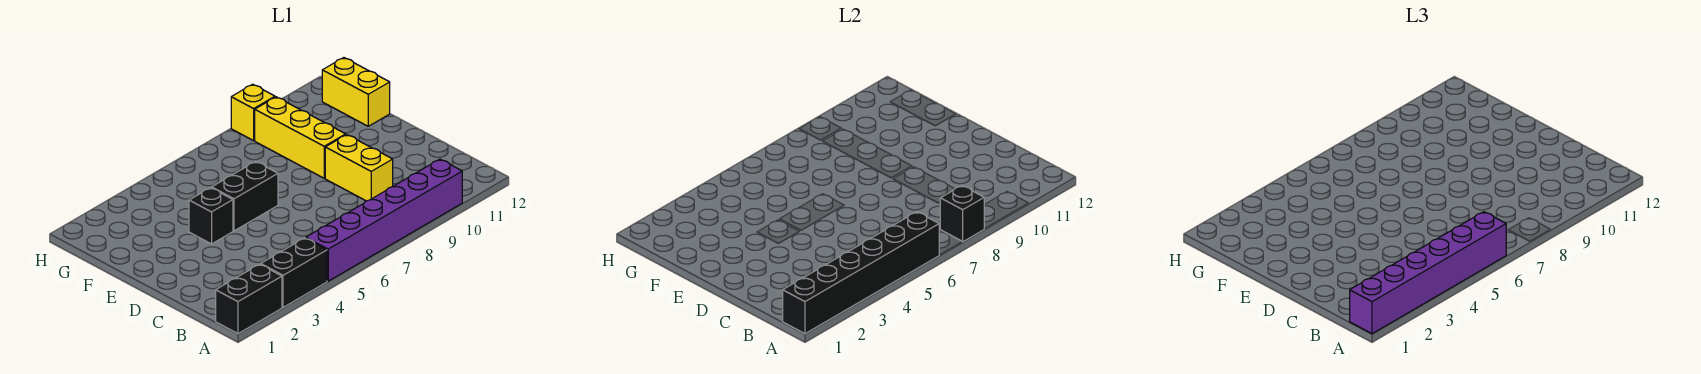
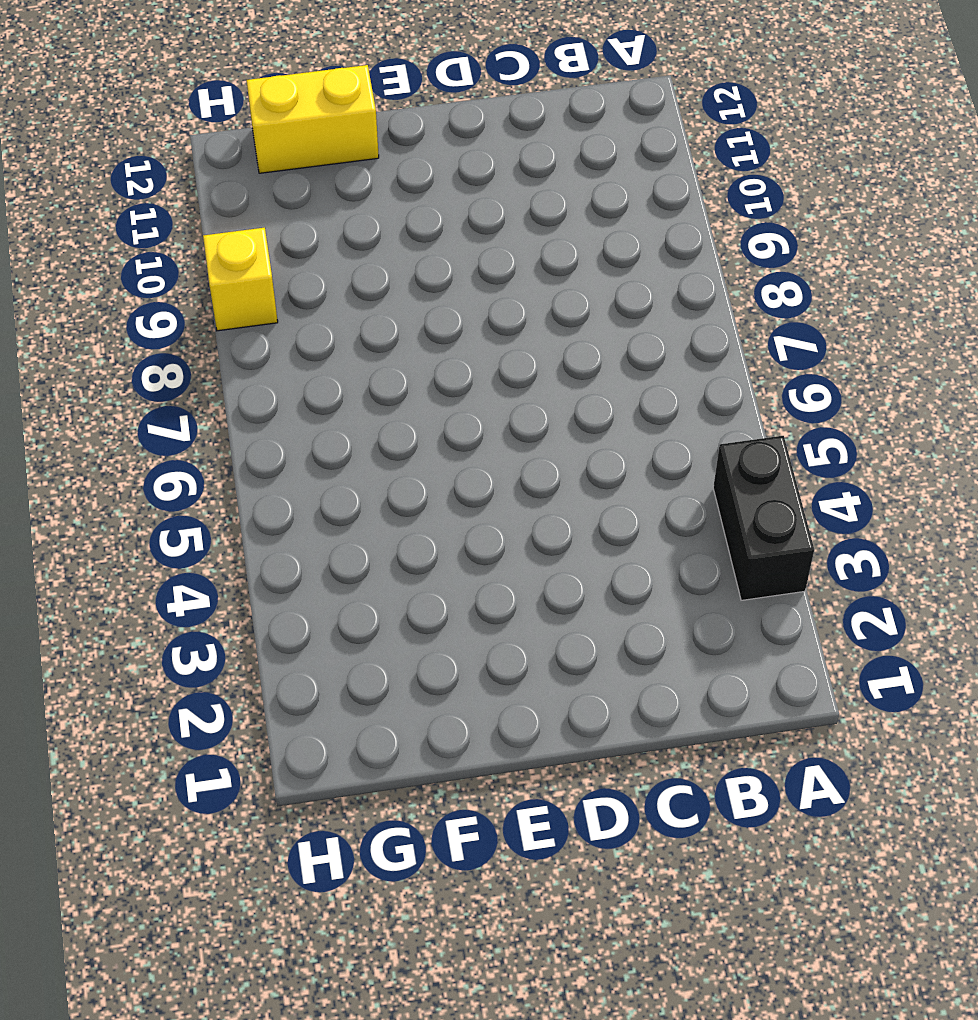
none -> black brick A1:A2 level 1
none -> purple brick A5:A10 level 1
none -> yellow brick C9:D9 level 1

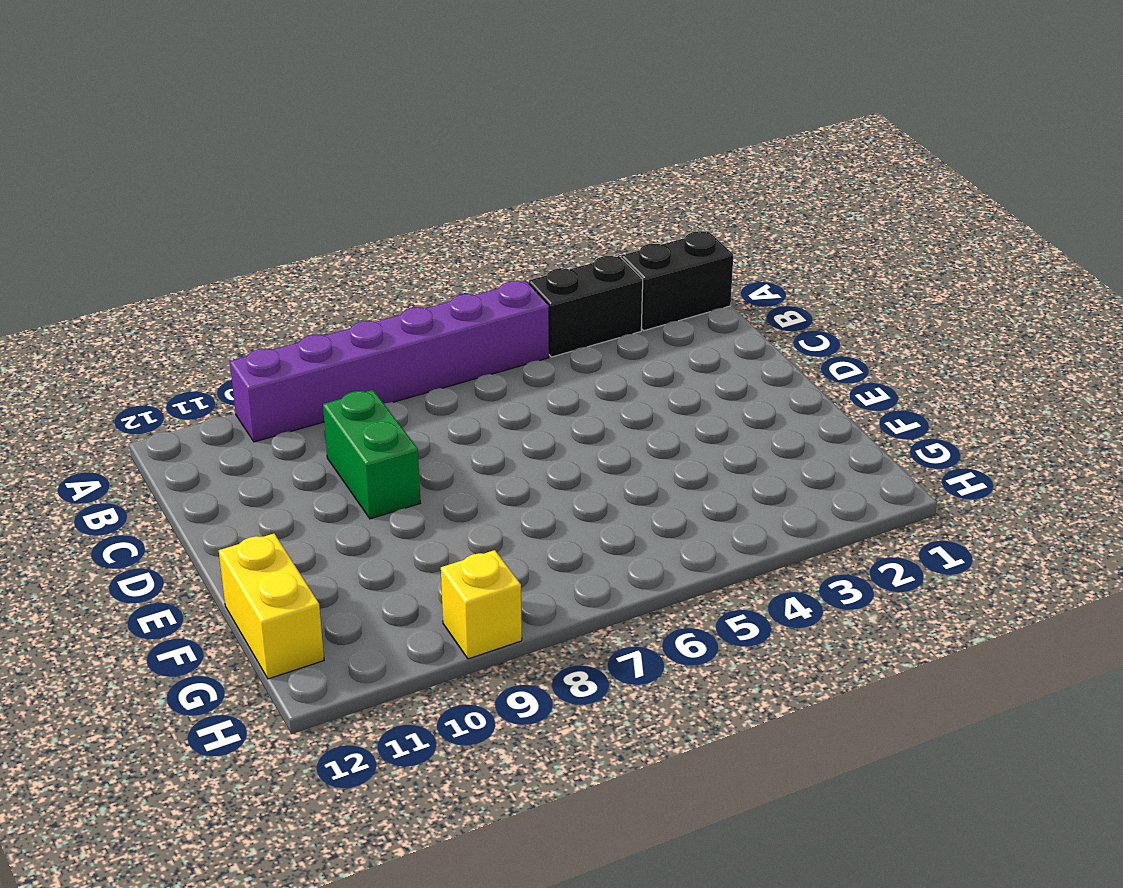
green brick C9:D9 level 1 -> yellow brick C9:D9 level 1
none -> black brick E4 level 1
none -> black brick E5:E6 level 1
none -> yellow brick E9:G9 level 1

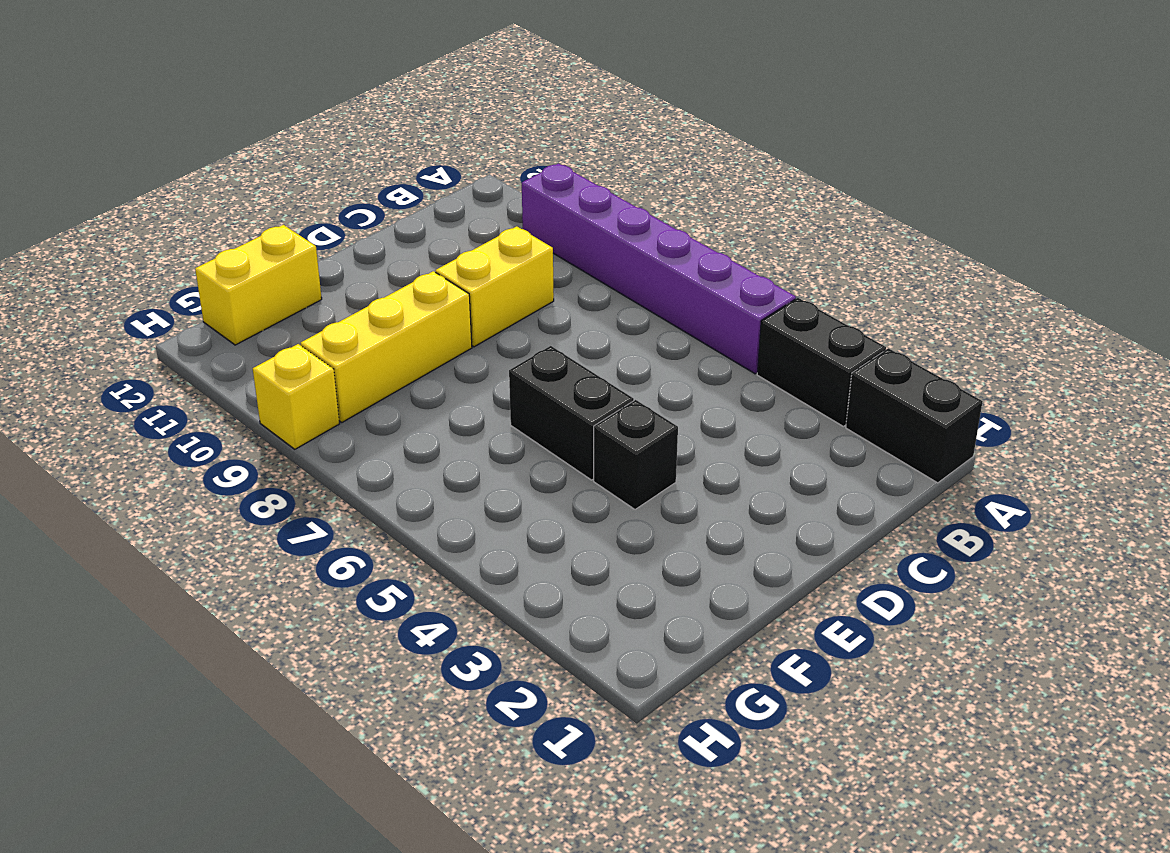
none -> black brick A1:A6 level 2
none -> black brick A8 level 2
none -> purple brick A1:A6 level 3

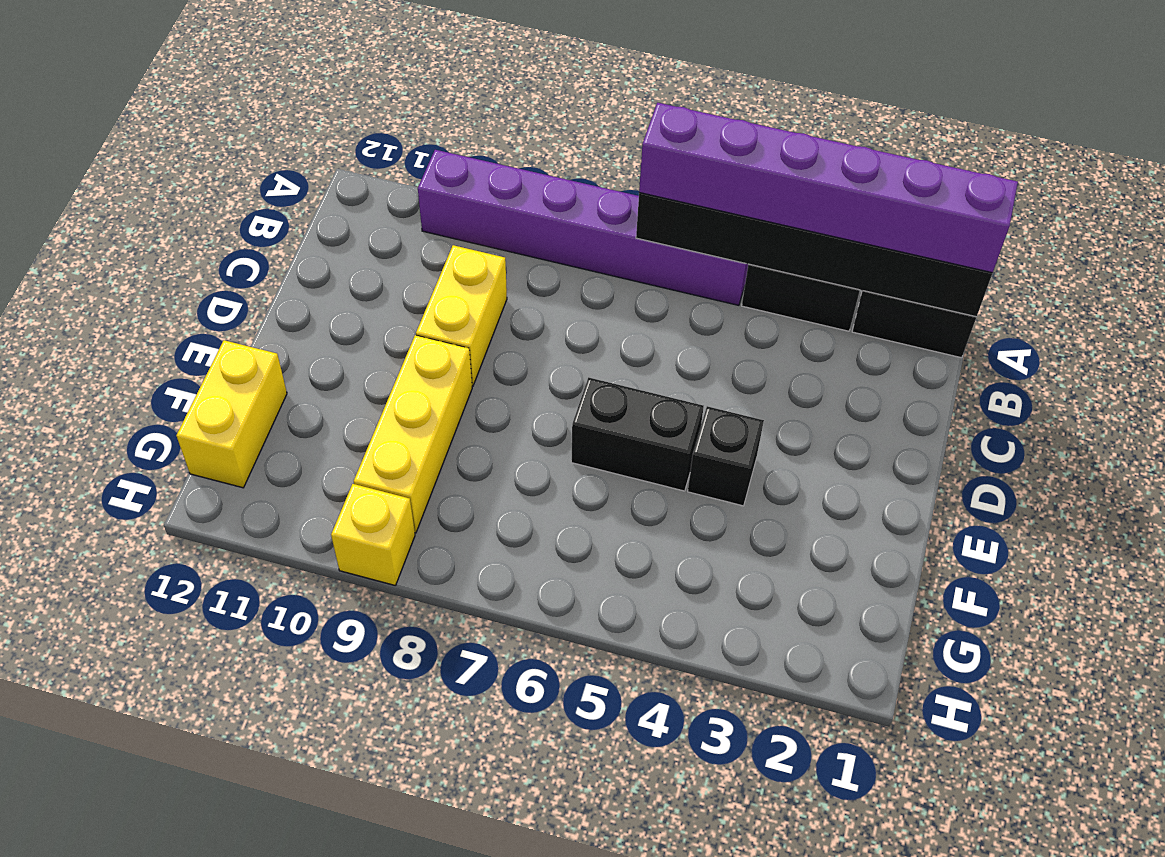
none -> black brick A8 level 2

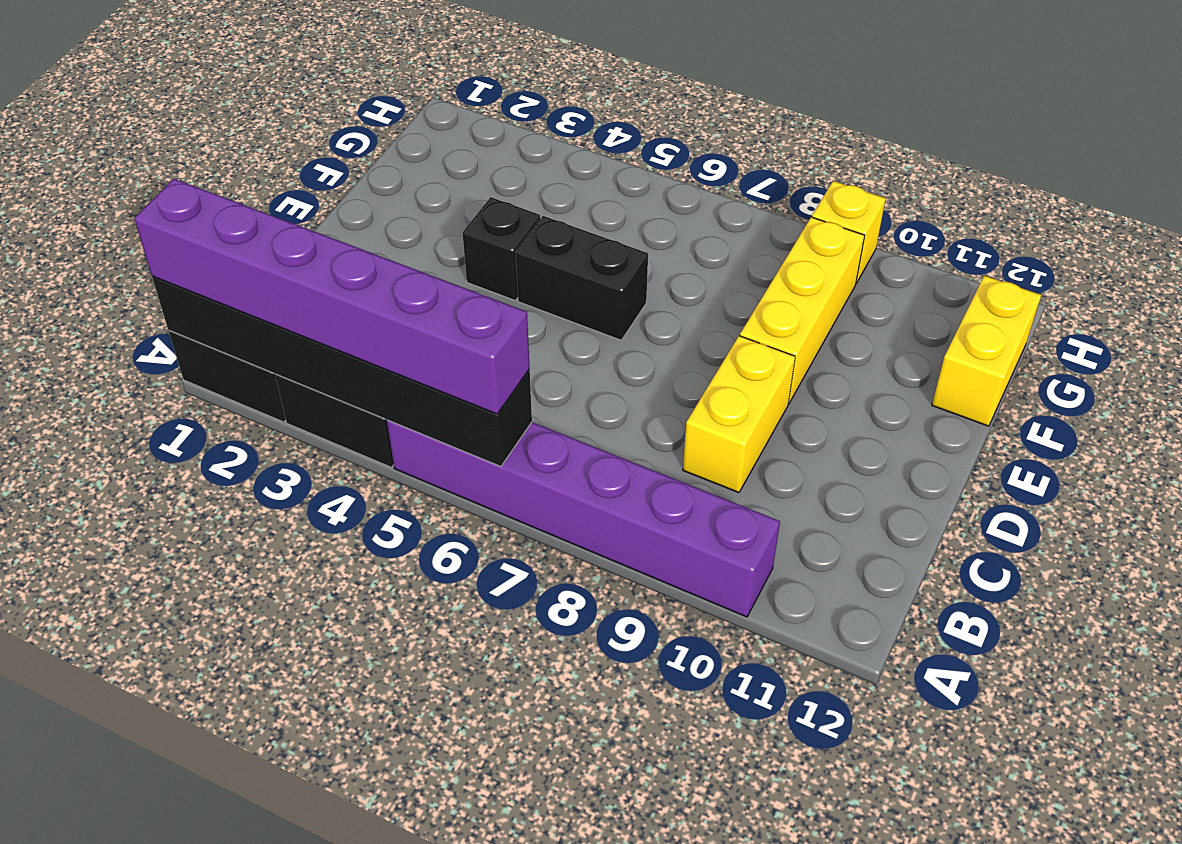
none -> black brick A8 level 2

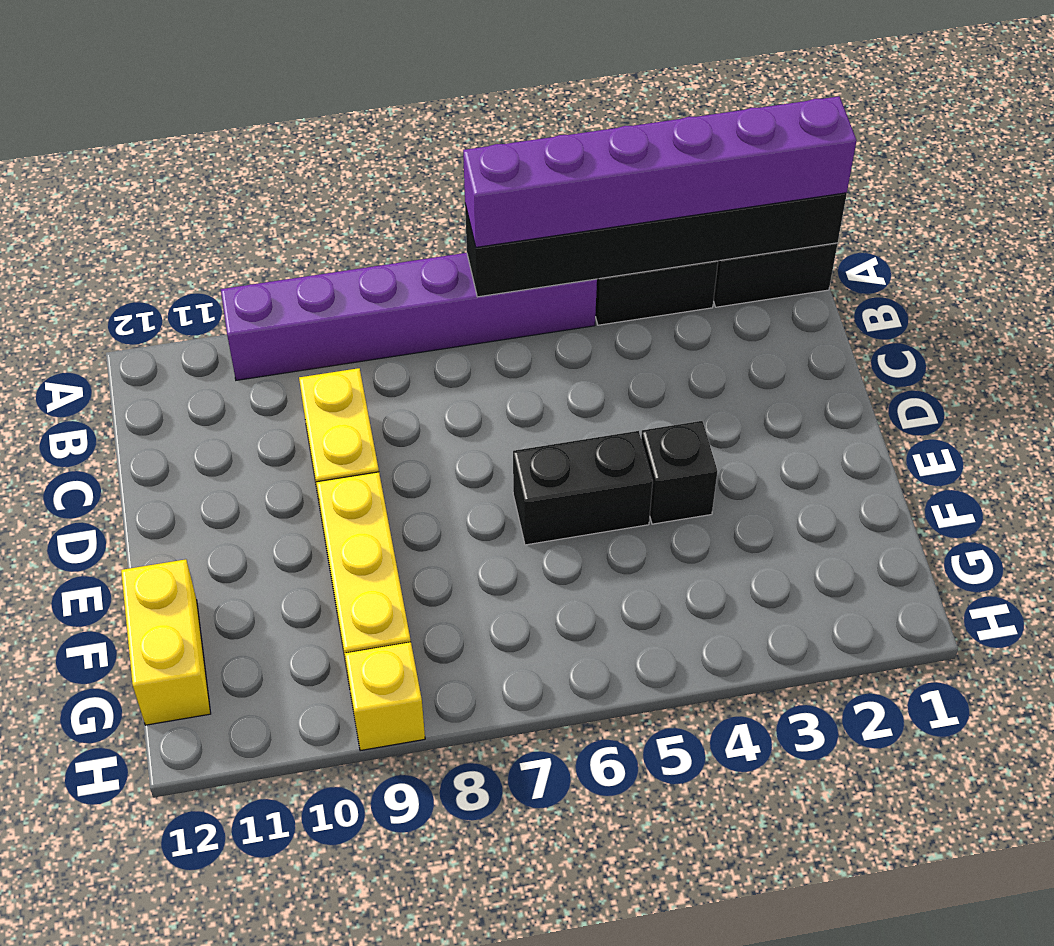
none -> black brick A8 level 2

